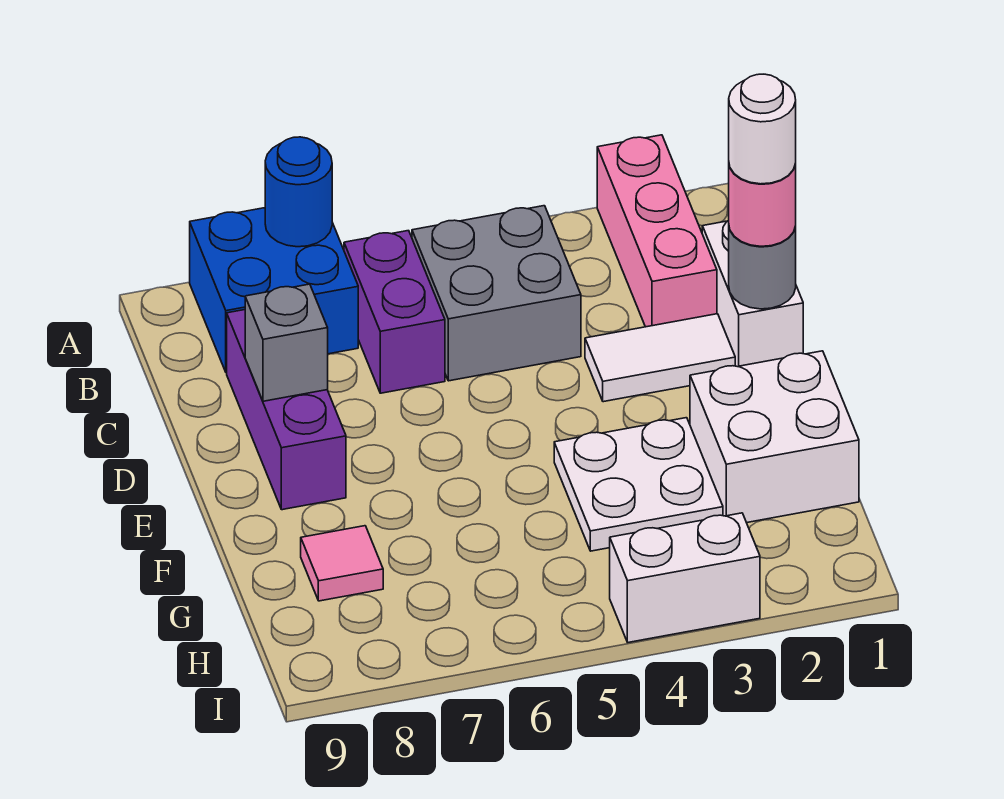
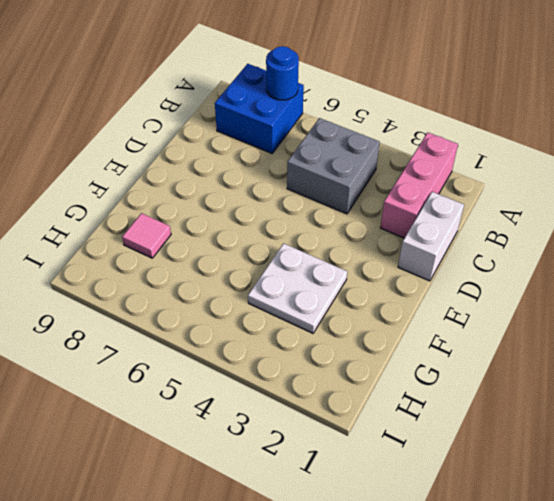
none -> purple brick B6:C6 level 1
none -> purple brick C8:E8 level 1
none -> white tile D2:D3 level 1

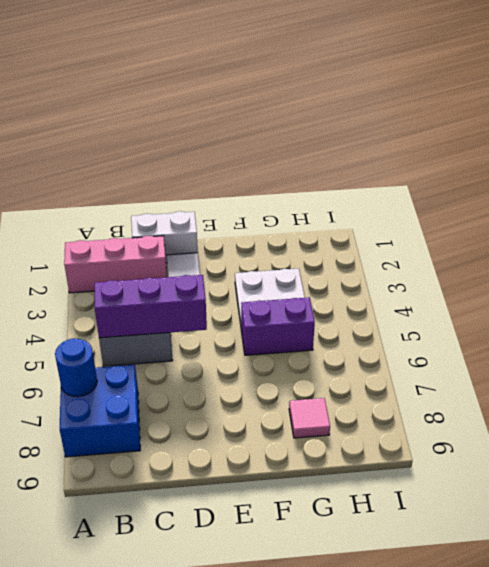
purple brick B5:D5 level 2 -> purple brick C8:E8 level 1
purple brick F5:G5 level 1 -> purple brick B6:C6 level 1
none -> white brick F1:G2 level 1
none -> white brick I3:I4 level 1
none -> grey round brick D1 level 2

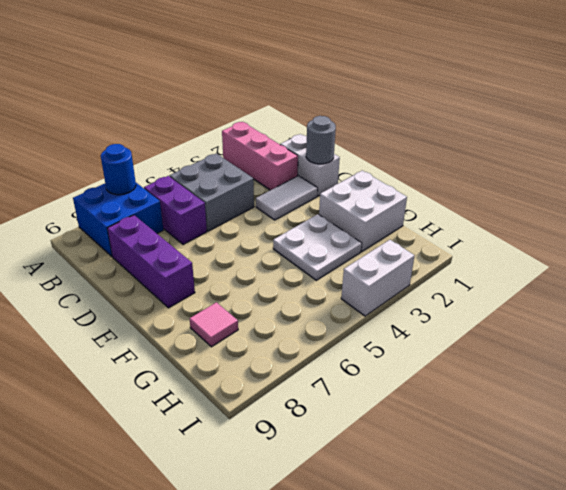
none -> grey brick D8 level 2
none -> pink round brick D1 level 3
none -> white round brick D1 level 4

